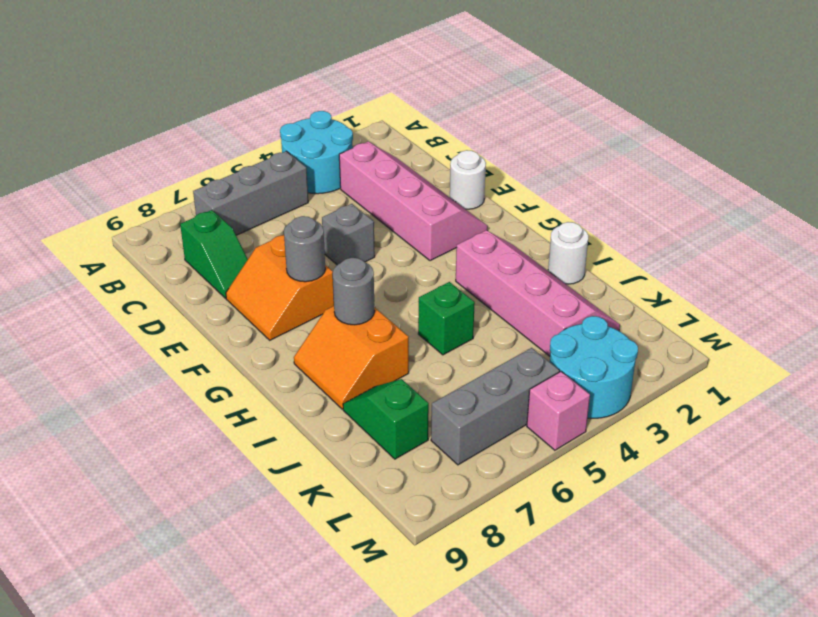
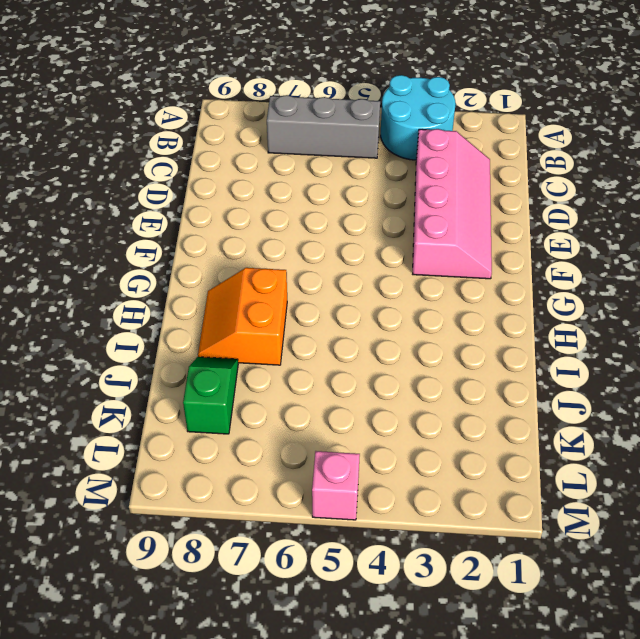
none -> green slope C8:D8 level 1 top C
none -> white round brick E1 level 1
none -> grey brick E5 level 1

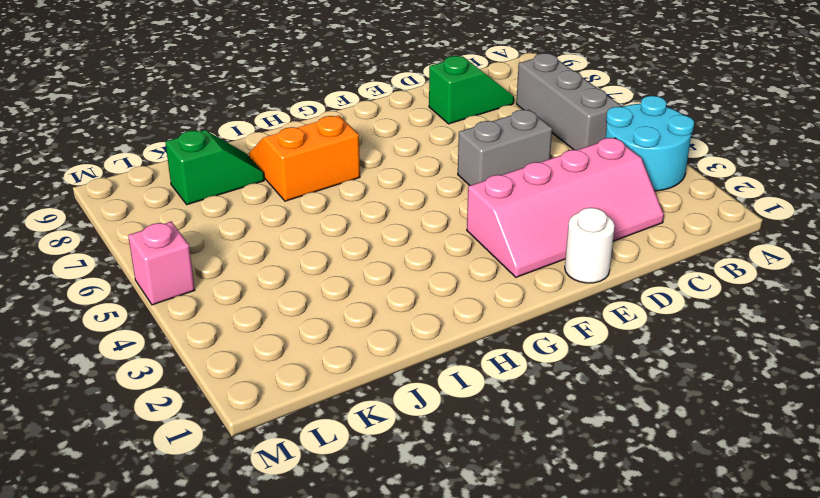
green slope C8:D8 level 1 top D -> green slope C8:D8 level 1 top C
grey brick D5:E5 level 1 -> grey brick E5 level 1
none -> orange slope E7:F8 level 1 top 7
none -> pink slope H2:K3 level 1 top 3
none -> white round brick I1 level 1

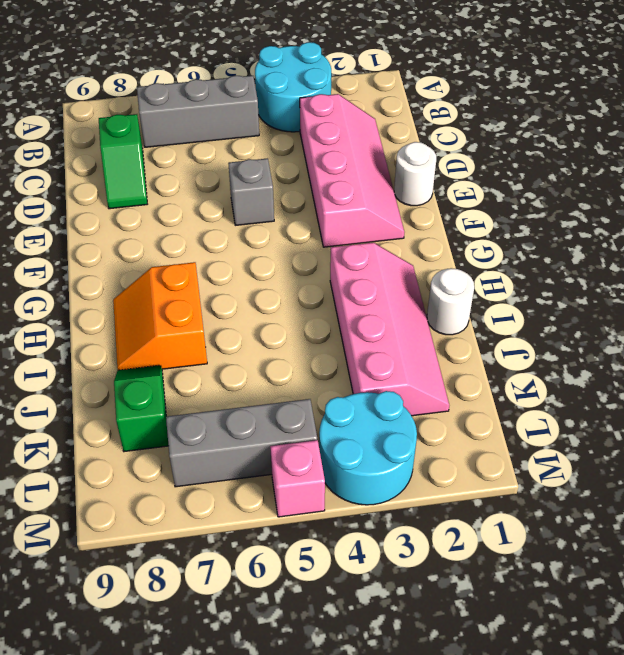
none -> orange slope E7:F8 level 1 top 7
none -> green brick I5 level 1
none -> grey round brick F7 level 2

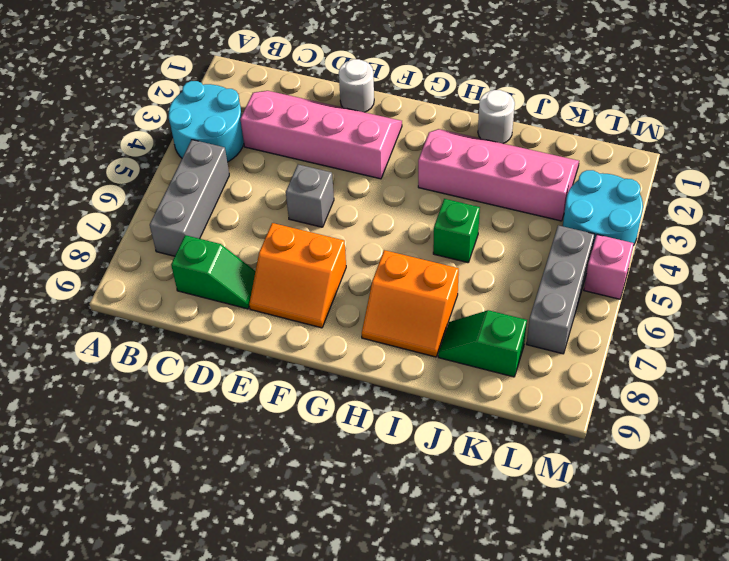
none -> grey round brick F7 level 2
none -> grey round brick H7 level 2

